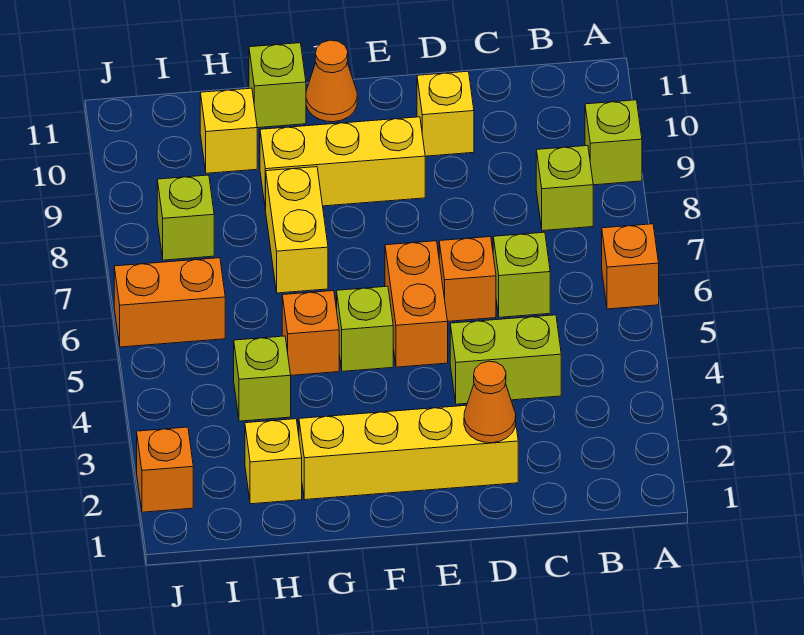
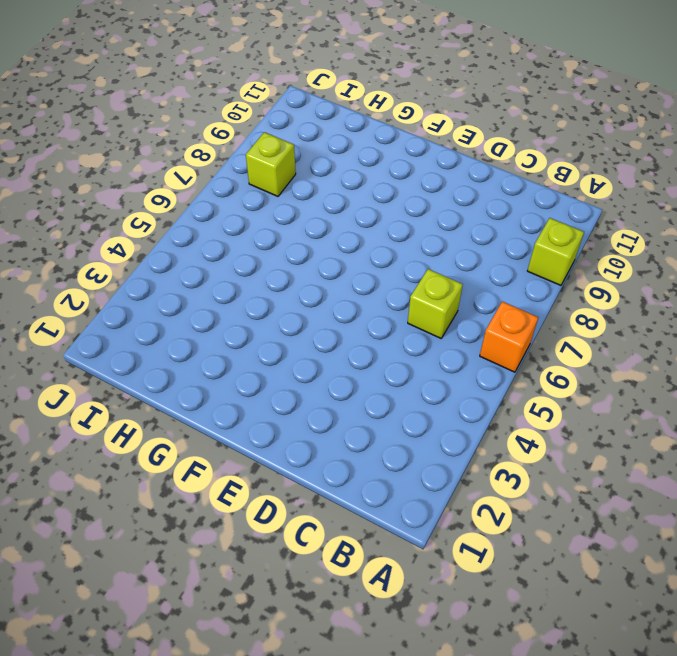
none -> lime brick B8 level 1
none -> lime brick C4:D4 level 1
none -> yellow brick D2:G2 level 1

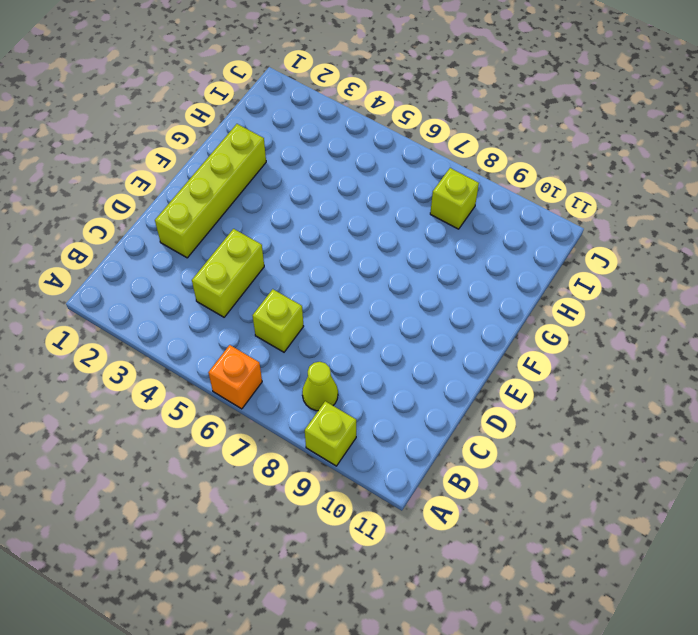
lime cone B8 level 1 -> lime brick B8 level 1
lime brick D2:G2 level 1 -> yellow brick D2:G2 level 1
none -> orange brick D6 level 1
none -> yellow brick D10 level 1
none -> orange brick E5:E6 level 1

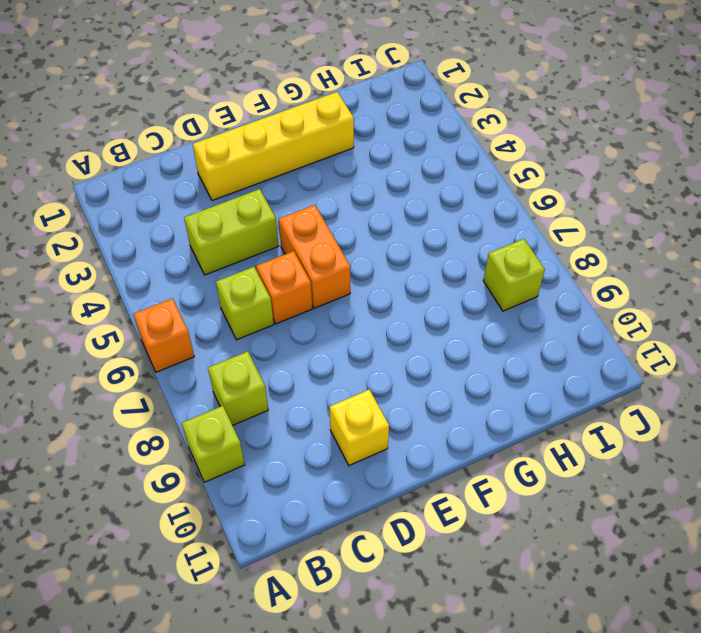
none -> yellow brick E9:G9 level 1
none -> lime brick F5 level 1
none -> orange cone F11 level 1

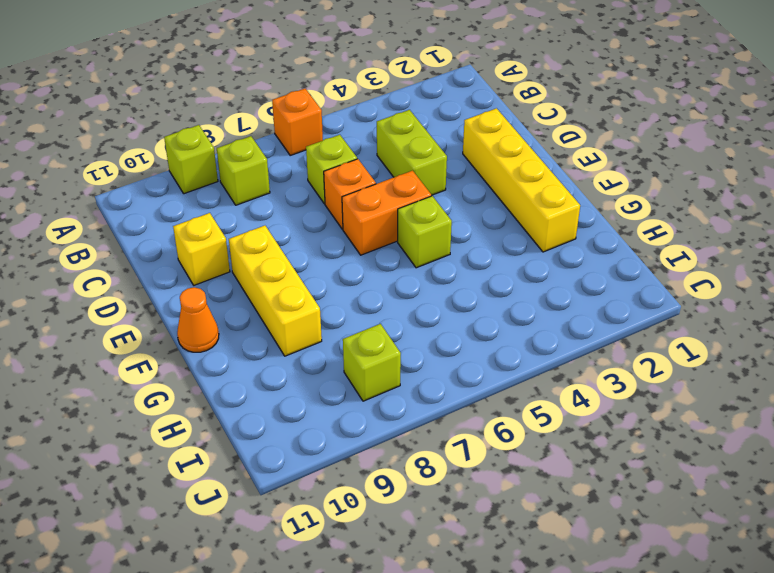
none -> orange brick G5 level 1
none -> yellow brick G7:G8 level 1
none -> lime brick G11 level 1

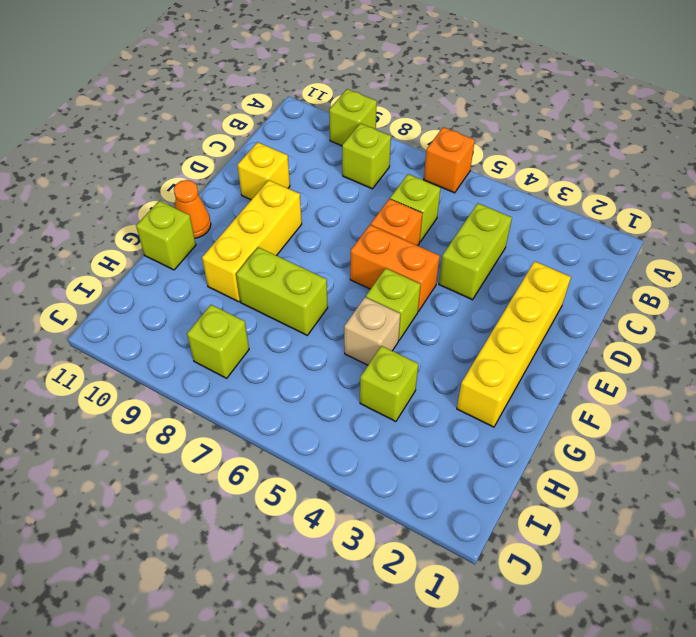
tan brick G5 level 1 -> orange brick G5 level 1
lime brick G7:G8 level 1 -> yellow brick G7:G8 level 1
none -> yellow brick H2 level 1
none -> yellow brick H10 level 1
none -> orange brick I6:J6 level 1

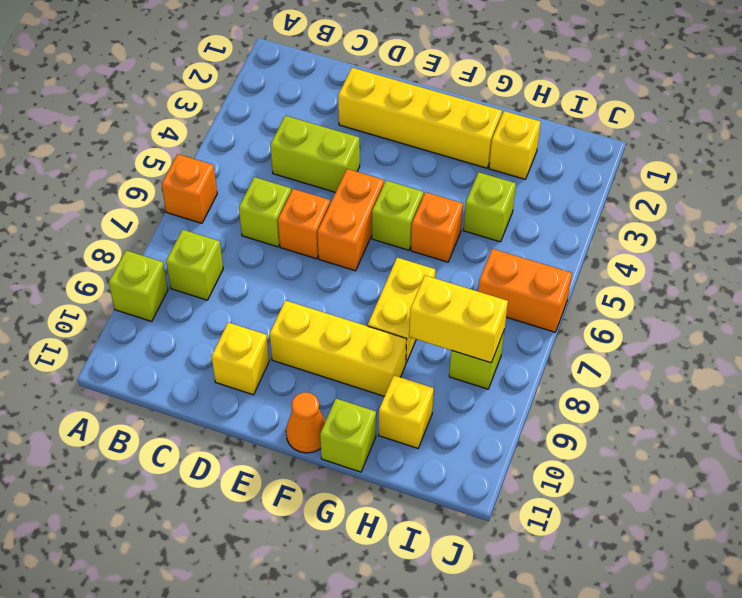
yellow brick H8:I8 level 2 -> none
none -> orange brick J2 level 1
none -> orange cone D2 level 2

